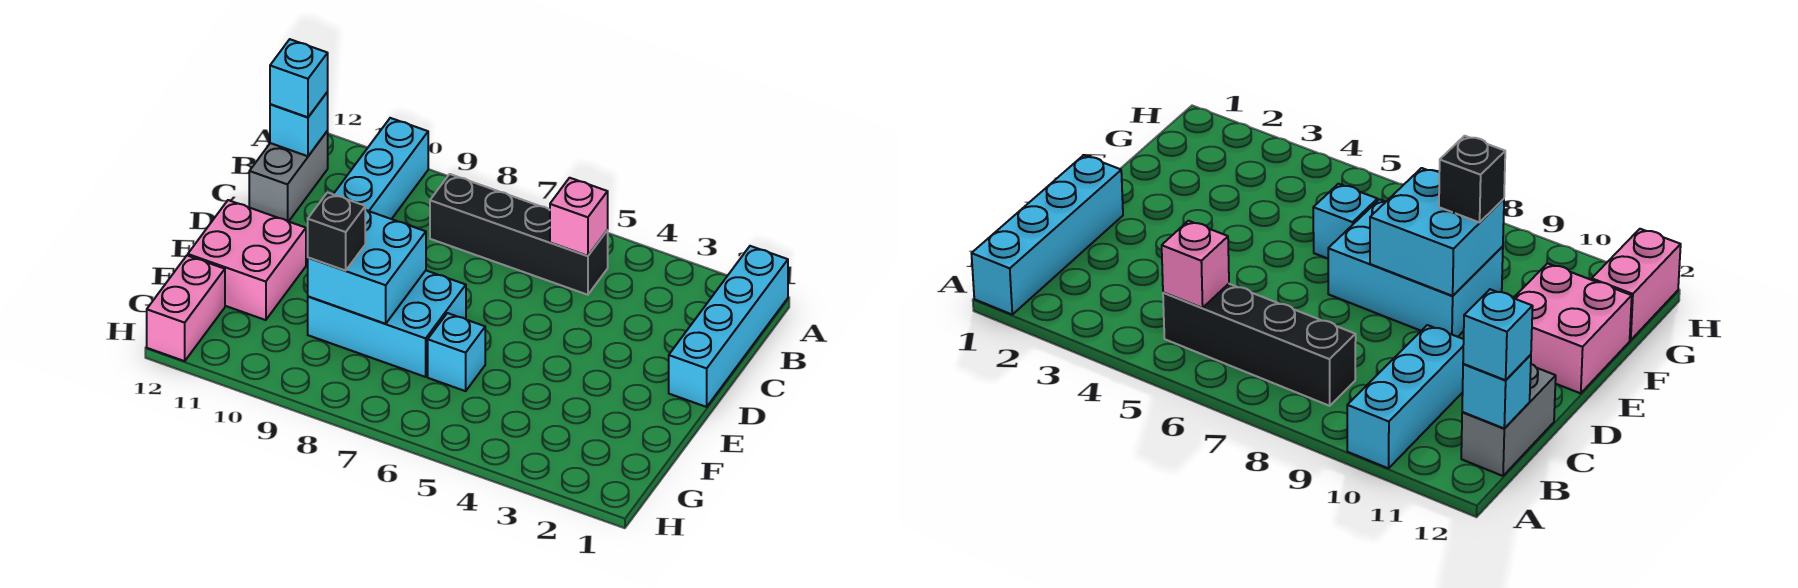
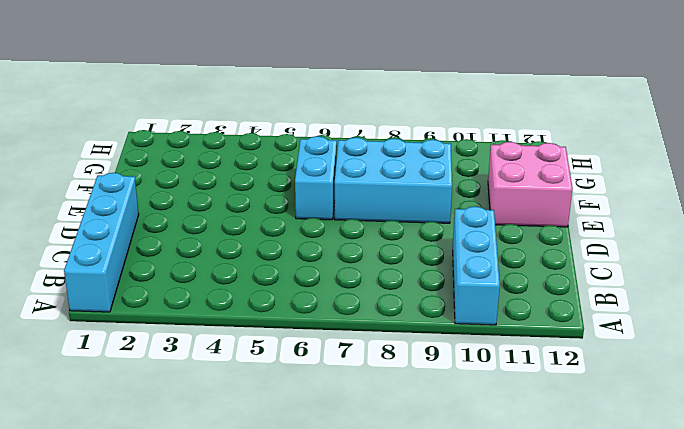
cyan brick E6:F6 level 1 -> cyan brick F6 level 1
none -> black brick B5:B8 level 1
none -> grey brick B12:C12 level 1
none -> pink brick G12:H12 level 1

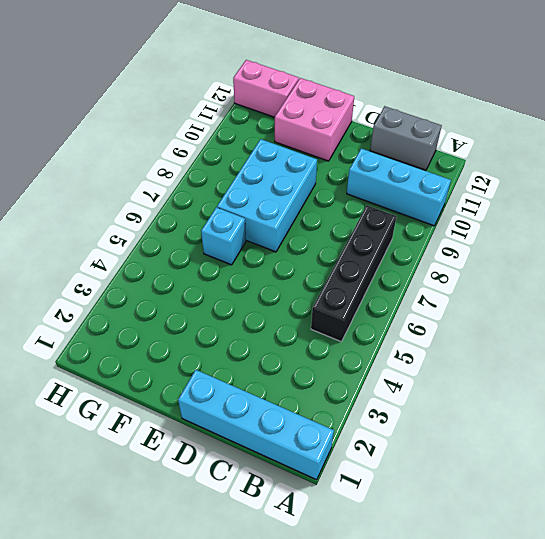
none -> pink brick B5 level 2
none -> cyan brick B12 level 2
none -> cyan brick E8:F9 level 2

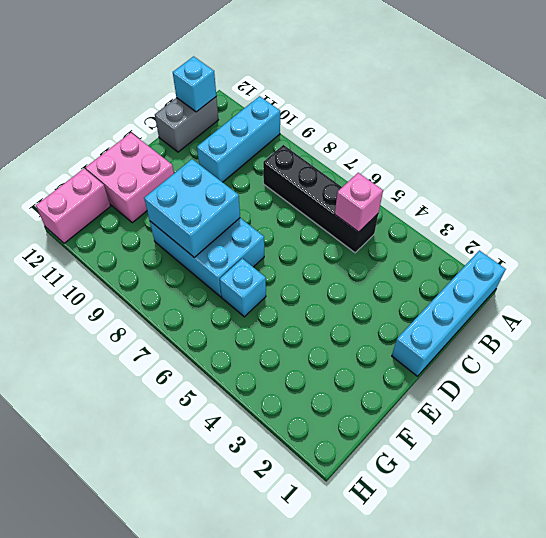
none -> cyan brick B12 level 3
none -> black brick F9 level 3

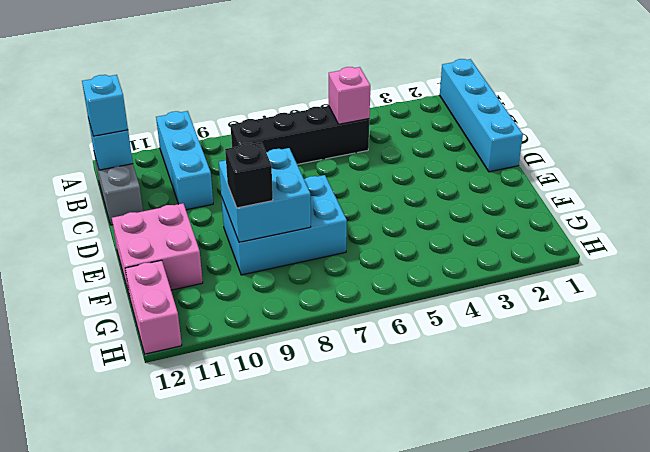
none -> cyan brick F6 level 1

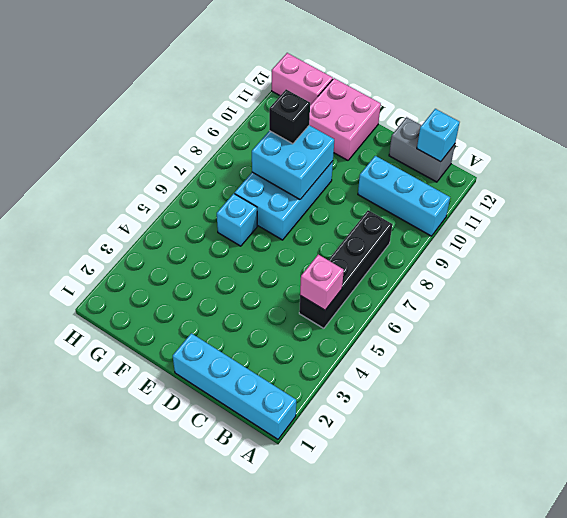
none -> cyan brick B12 level 3

